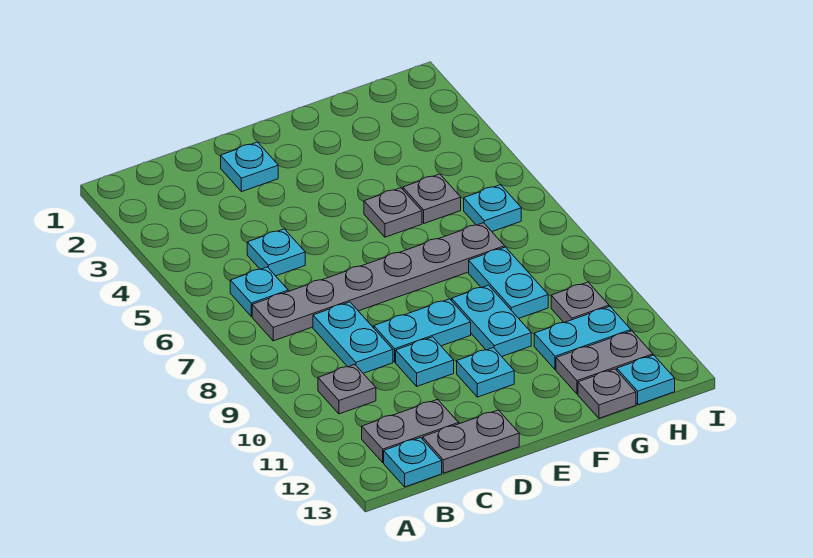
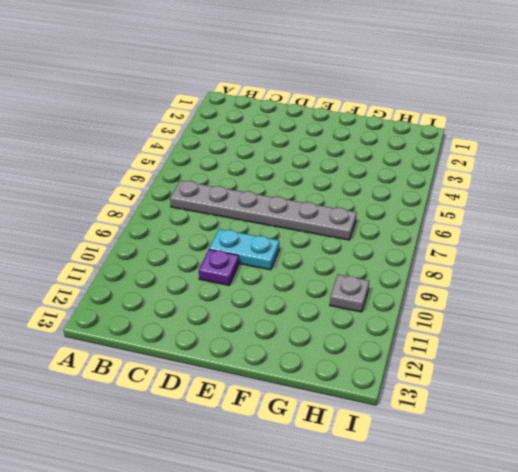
purple plate D10 level 1 -> cyan plate D10 level 1
none -> cyan plate B6 level 1
none -> grey plate B10 level 1
none -> grey plate B12:C12 level 1

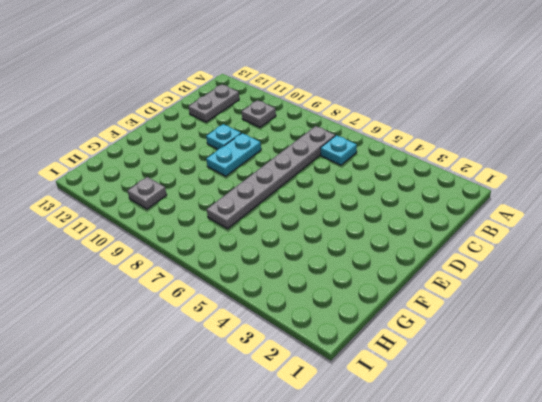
none -> cyan plate B13 level 1
none -> cyan plate C5 level 1
none -> cyan plate C8:C9 level 1

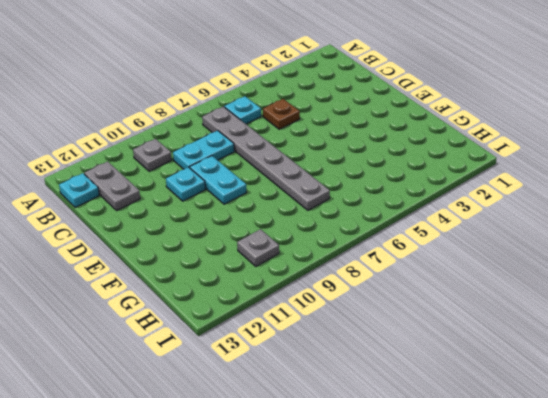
brown plate C5 level 1 -> cyan plate C5 level 1
none -> grey plate C13:D13 level 1
none -> cyan plate D2 level 1
none -> cyan plate E11 level 1

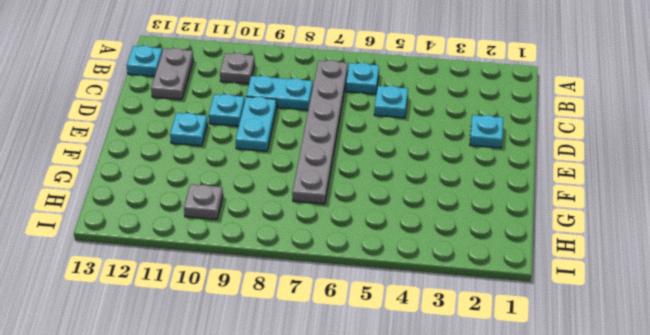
none -> grey plate C13:D13 level 1
none -> grey plate F5 level 1
none -> cyan plate F9:F10 level 1

